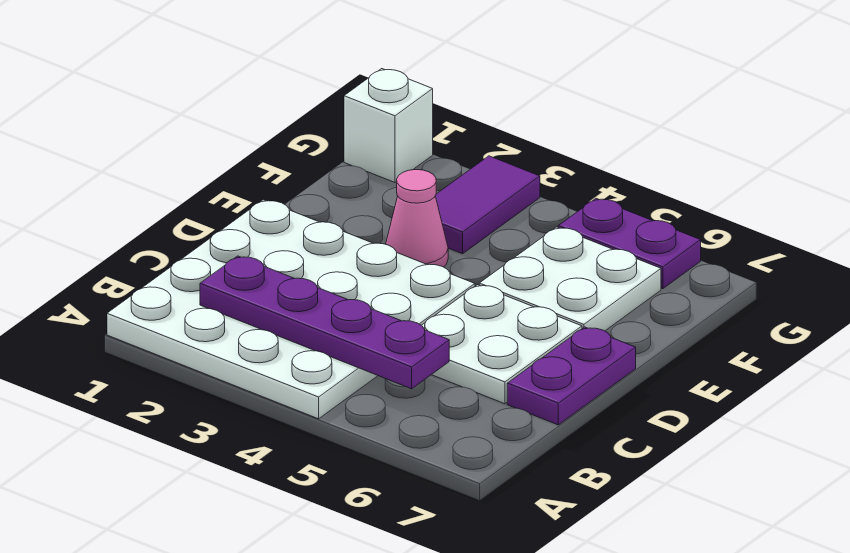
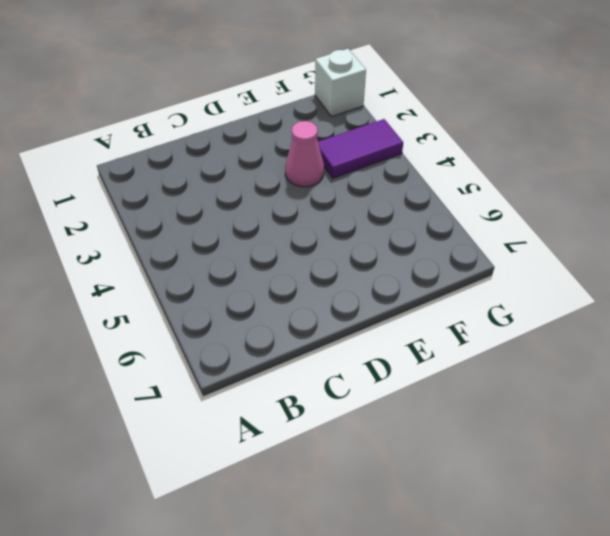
none -> white plate A1:D4 level 1
none -> white plate C5:D6 level 1

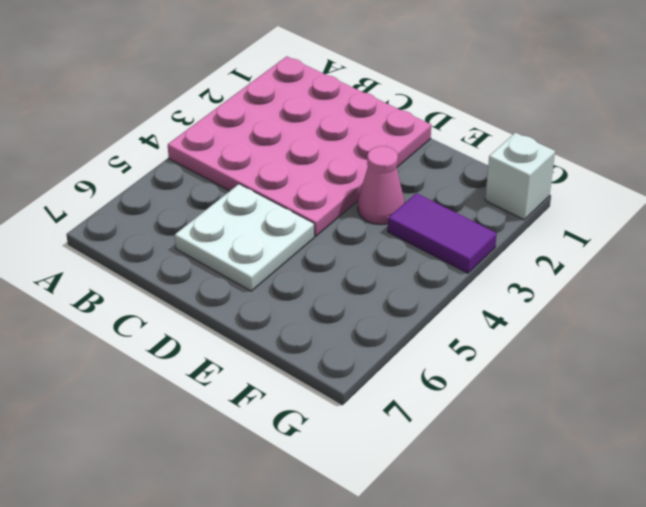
pink plate A1:D4 level 1 -> white plate A1:D4 level 1
none -> purple plate C7:D7 level 1
none -> white plate E5:F6 level 1

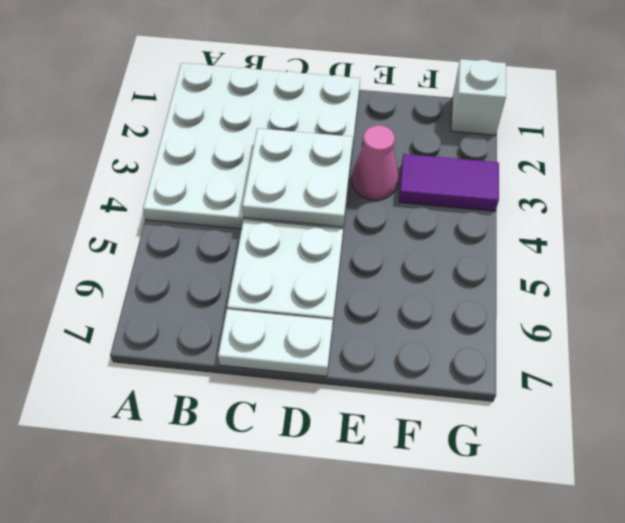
white plate C3:D4 level 2 -> white plate E5:F6 level 1
white plate C7:D7 level 1 -> purple plate C7:D7 level 1
none -> purple plate G5:G6 level 1
none -> purple plate B2:B5 level 2

